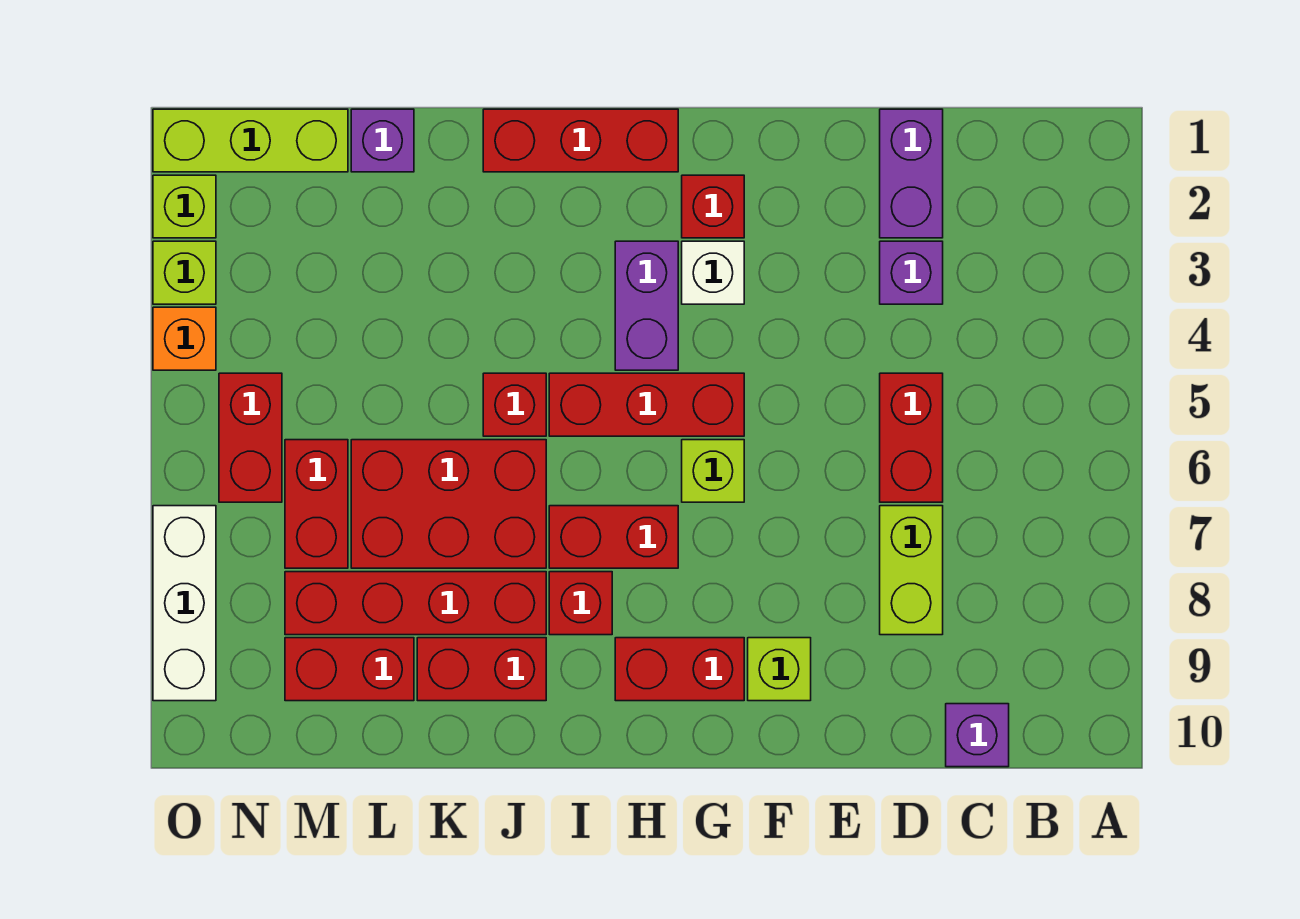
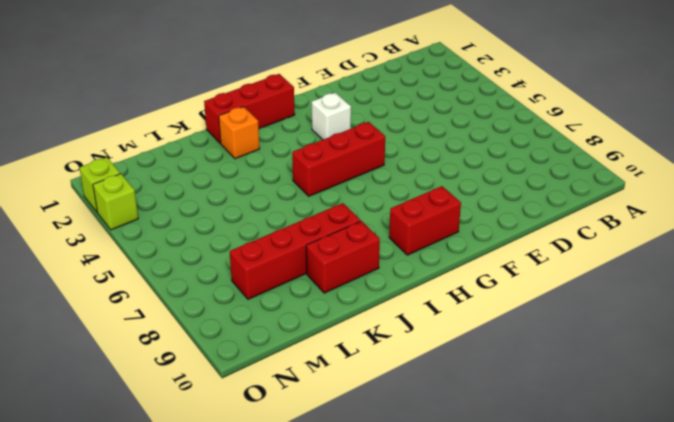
orange brick J2 level 1 -> orange brick O4 level 1
none -> purple brick C10 level 1
none -> purple brick D1:D2 level 1
none -> purple brick D3 level 1

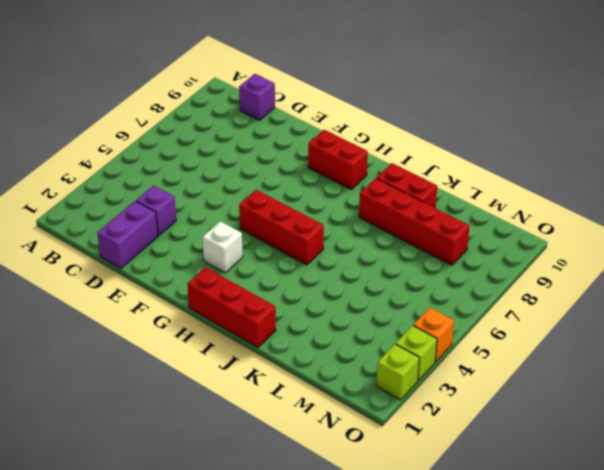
none -> red brick D5:D6 level 1
none -> lime brick D7:D8 level 1
none -> lime brick F9 level 1

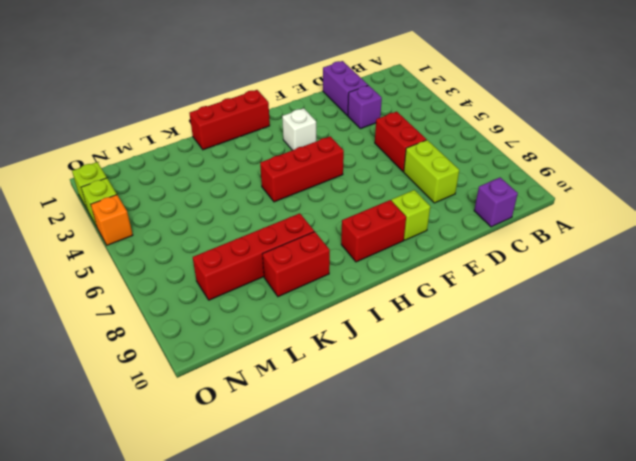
none -> red brick G2 level 1
none -> lime brick G6 level 1
none -> purple brick H3:H4 level 1

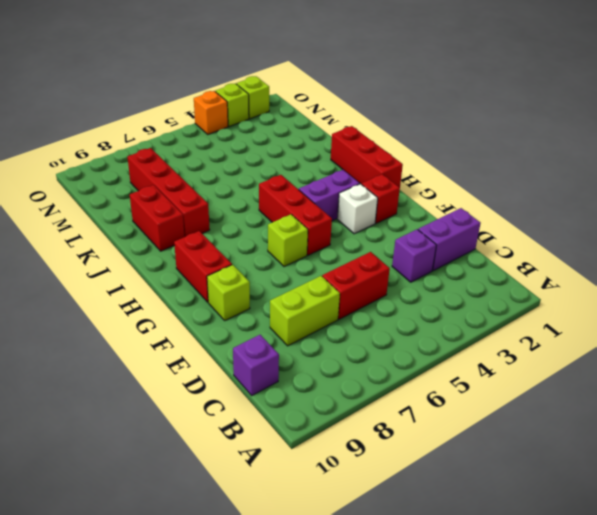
none -> red brick H7:I7 level 1
none -> red brick I8 level 1
none -> red brick J5 level 1

